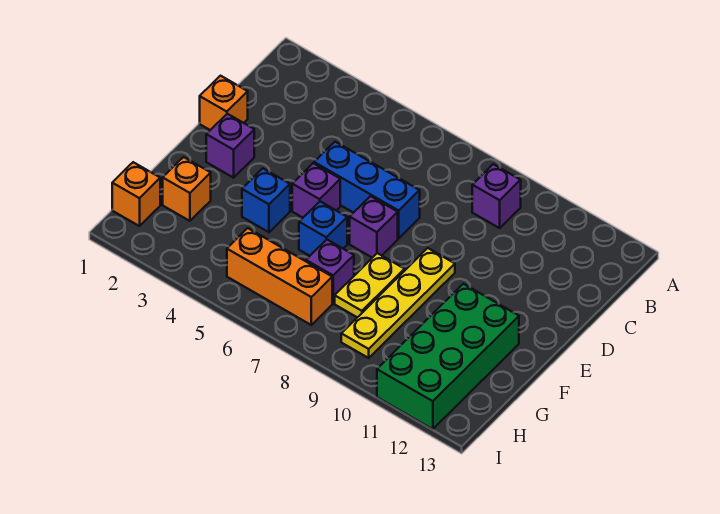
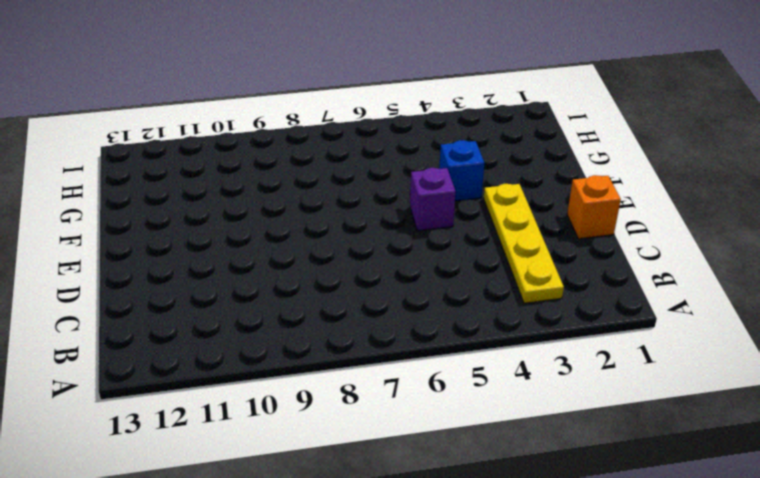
yellow plate B3:E3 level 1 -> yellow plate E9:H9 level 1
none -> purple brick B9 level 1
none -> blue brick D5:D7 level 1
none -> purple brick E2 level 1

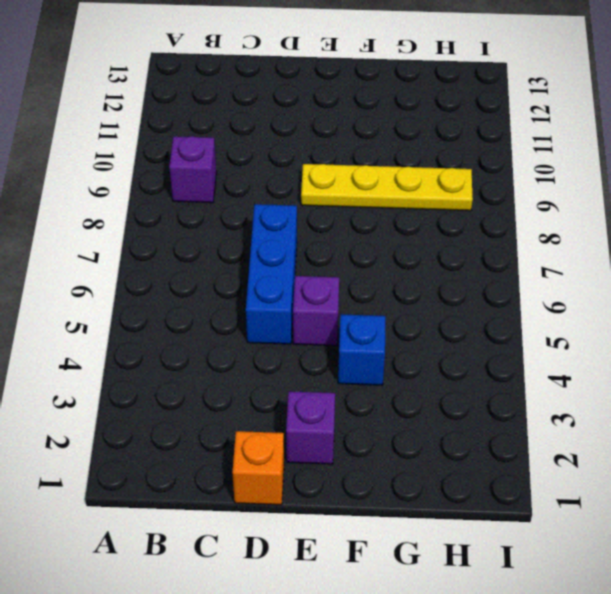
none -> purple brick E7 level 1
none -> blue brick F6 level 1
none -> yellow plate F8:G8 level 1

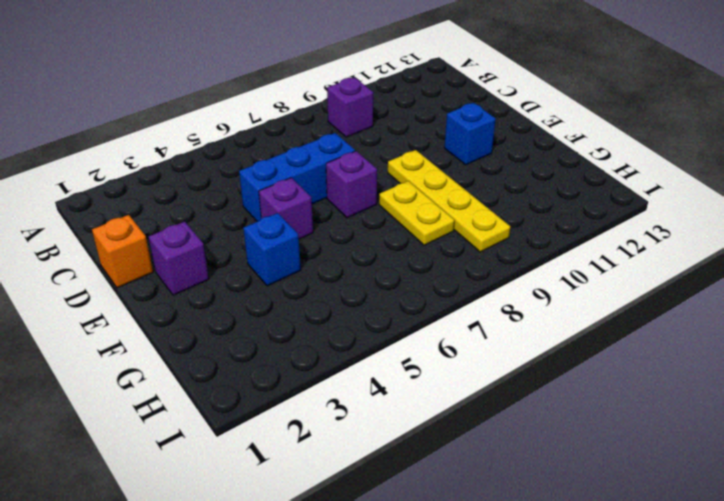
blue brick E11 level 1 -> blue brick F6 level 1
none -> green brick F11:I12 level 1
none -> orange brick G2 level 1
none -> purple brick G7 level 1

